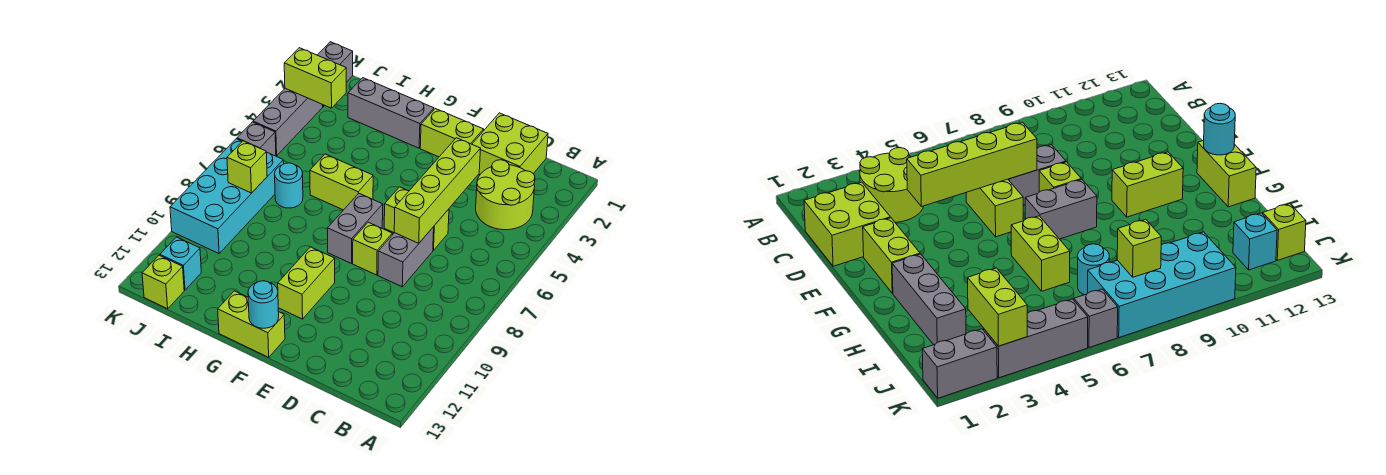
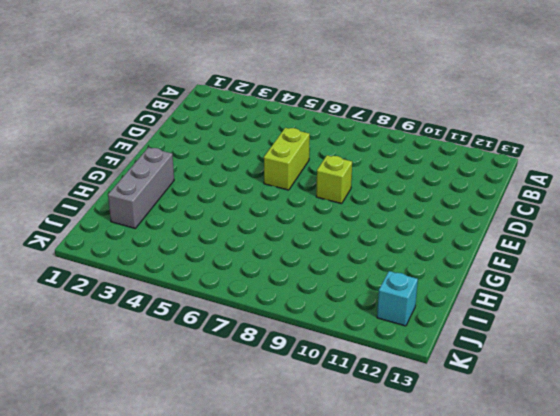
none -> lime round brick B3:C4 level 1
none -> lime brick C1:D2 level 1
none -> grey brick D7:D8 level 1

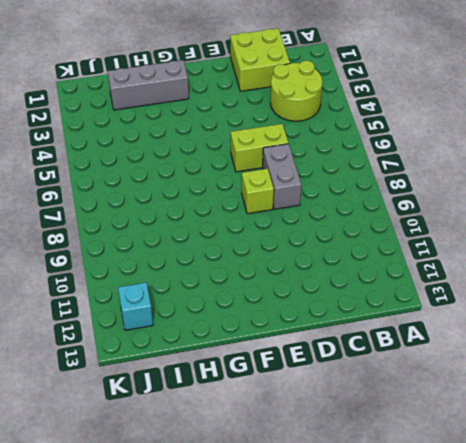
none -> lime brick E2:F2 level 1
none -> grey brick F7:F8 level 1
none -> lime brick F10:F11 level 1

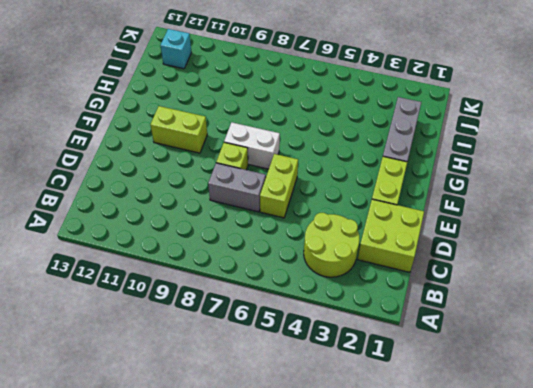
white brick F7:F8 level 1 -> grey brick F7:F8 level 1
none -> lime brick F13:G13 level 1
none -> lime brick G6:H6 level 1
none -> cyan round brick I7 level 1

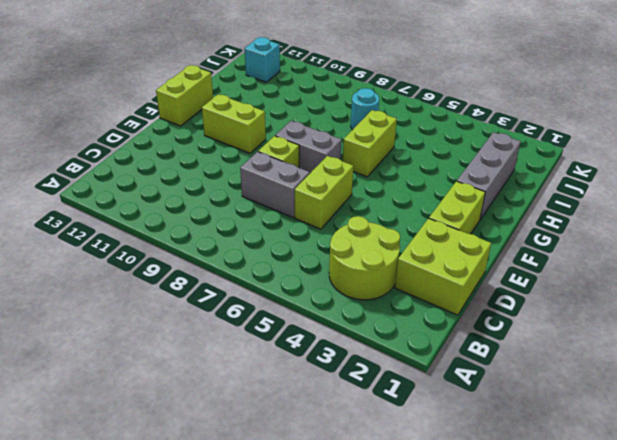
none -> cyan brick J7:K10 level 1
none -> lime brick J13 level 1
none -> grey brick K1:K2 level 1

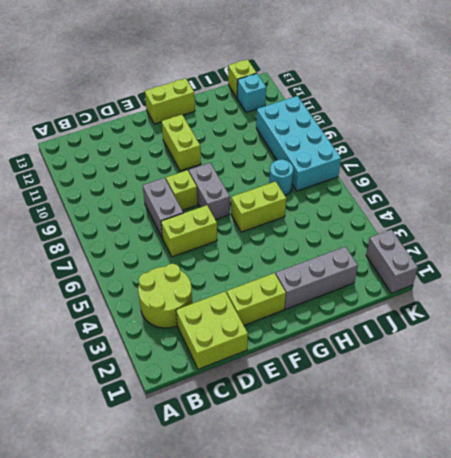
none -> grey brick K3:K5 level 1
none -> grey brick K6 level 1
none -> lime brick D4:D7 level 2

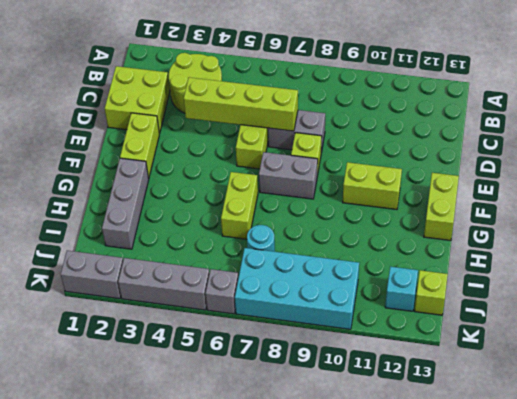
none -> cyan round brick F13 level 2
none -> lime brick J3:K3 level 2
none -> lime brick J8 level 2

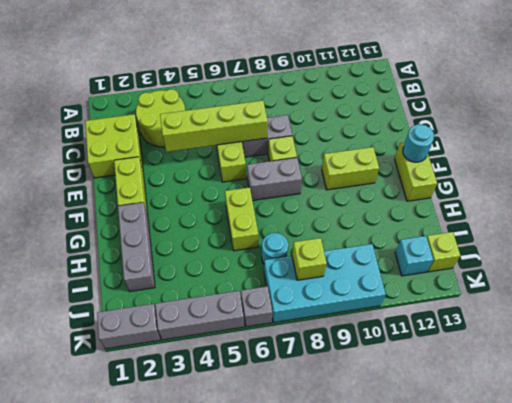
none -> lime brick J3:K3 level 2

